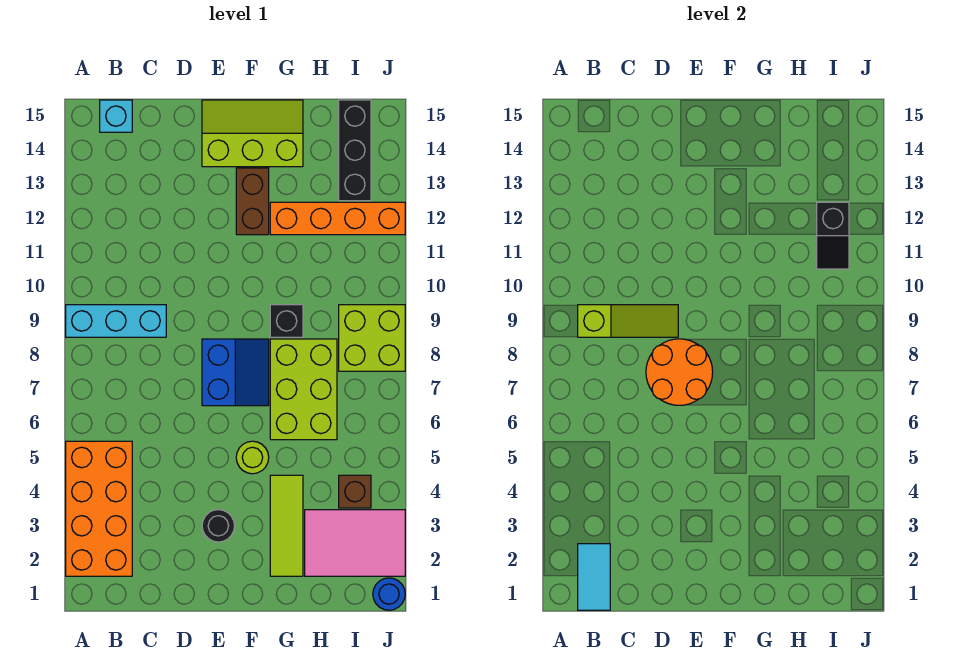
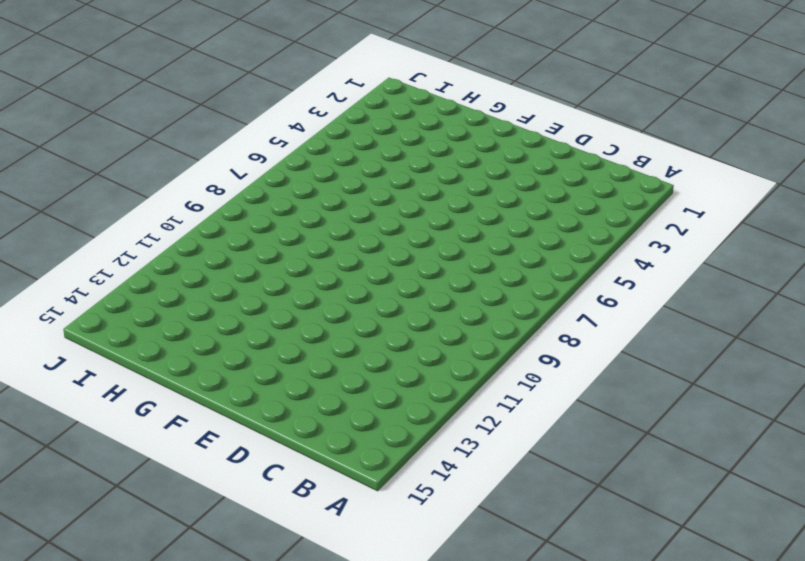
none -> orange brick A2:B5 level 1
none -> cyan brick A9:C9 level 1
none -> cyan brick B15 level 1

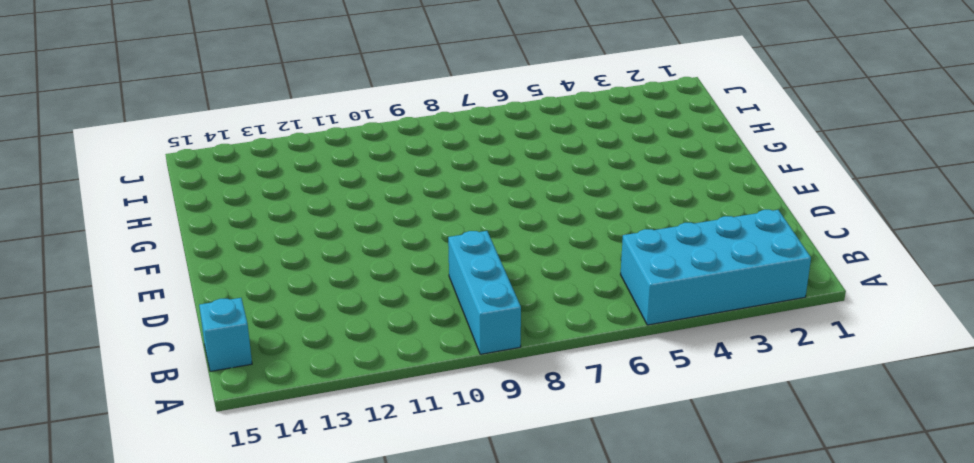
cyan brick A2:B5 level 1 -> orange brick A2:B5 level 1
none -> black round brick E3 level 1
none -> blue slope E7:F8 level 1 top E
none -> lime slope E14:G15 level 1 top 14

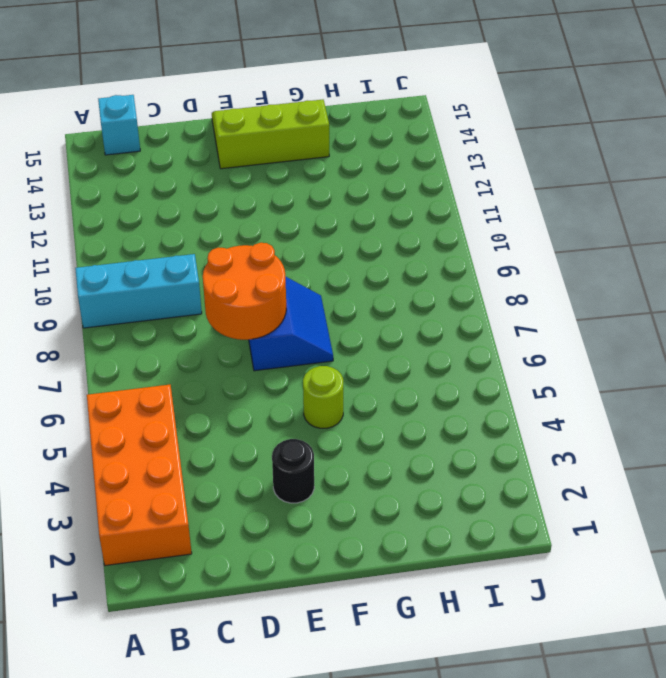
none -> brown brick F12:F13 level 1
none -> lime tile G2:G4 level 1
none -> lime brick G6:H8 level 1

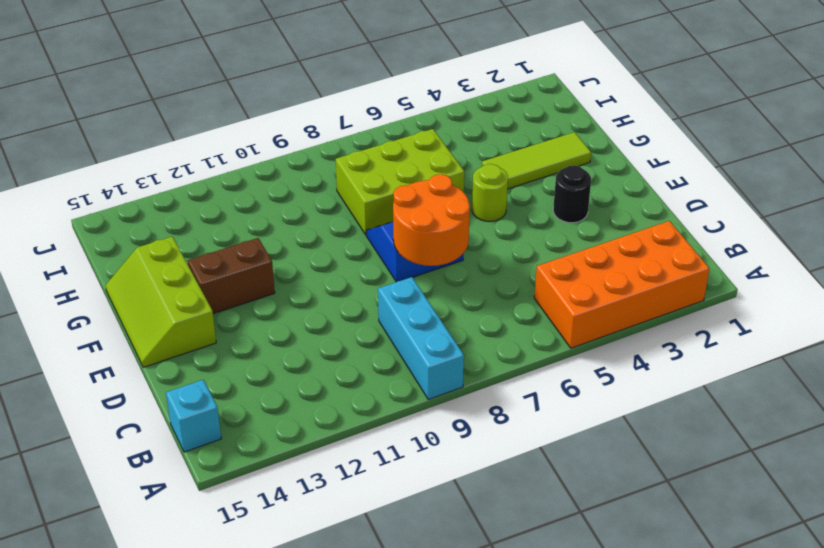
none -> black brick G9 level 1
none -> orange brick G12:J12 level 1
none -> pink tile H2:J3 level 1

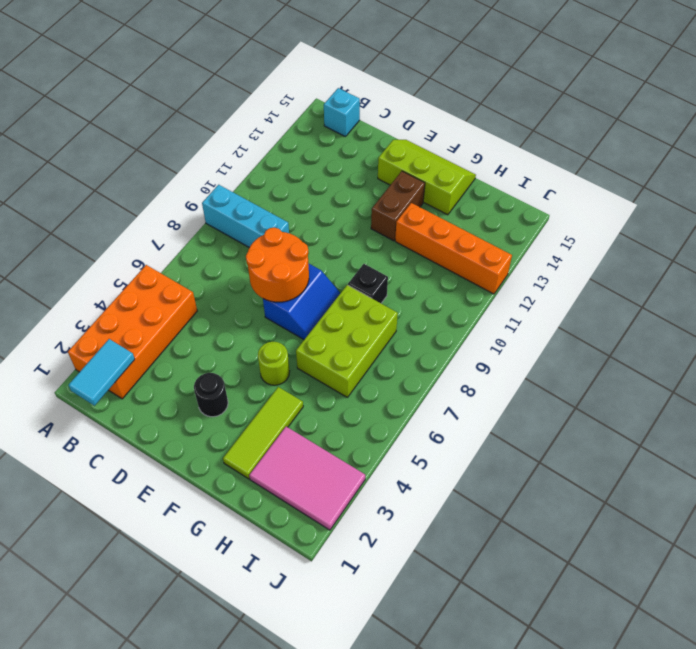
none -> brown brick I4 level 1
none -> lime brick I8:J9 level 1
none -> black brick I13:I15 level 1

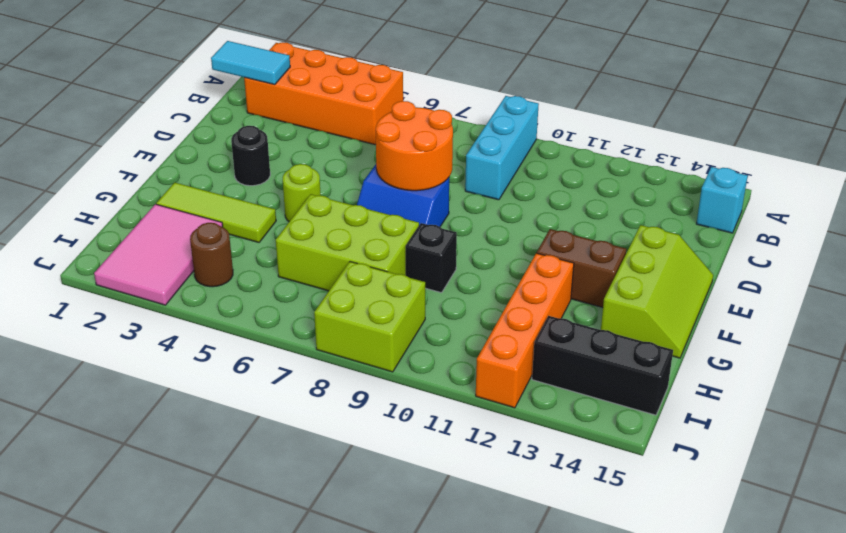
brown round brick I4 level 1 -> brown brick I4 level 1
none -> blue round brick J1 level 1
none -> lime slope B9:D9 level 2 top B
none -> black slope I11:I12 level 2 top 12

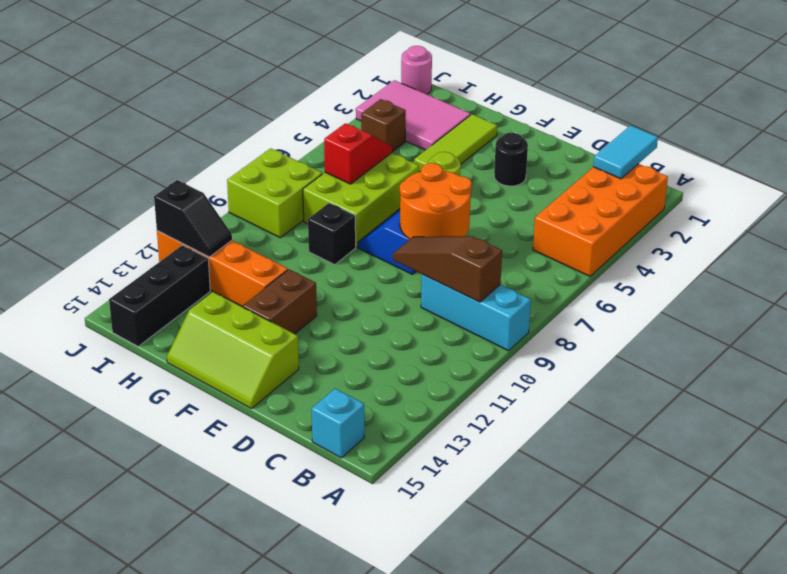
brown slope B9:D9 level 2 top B -> lime slope B9:D9 level 2 top B
red slope H6:H7 level 2 top 7 -> none
black slope I12:J12 level 2 top J -> black slope I11:I12 level 2 top 12
pink round brick J1 level 1 -> blue round brick J1 level 1

